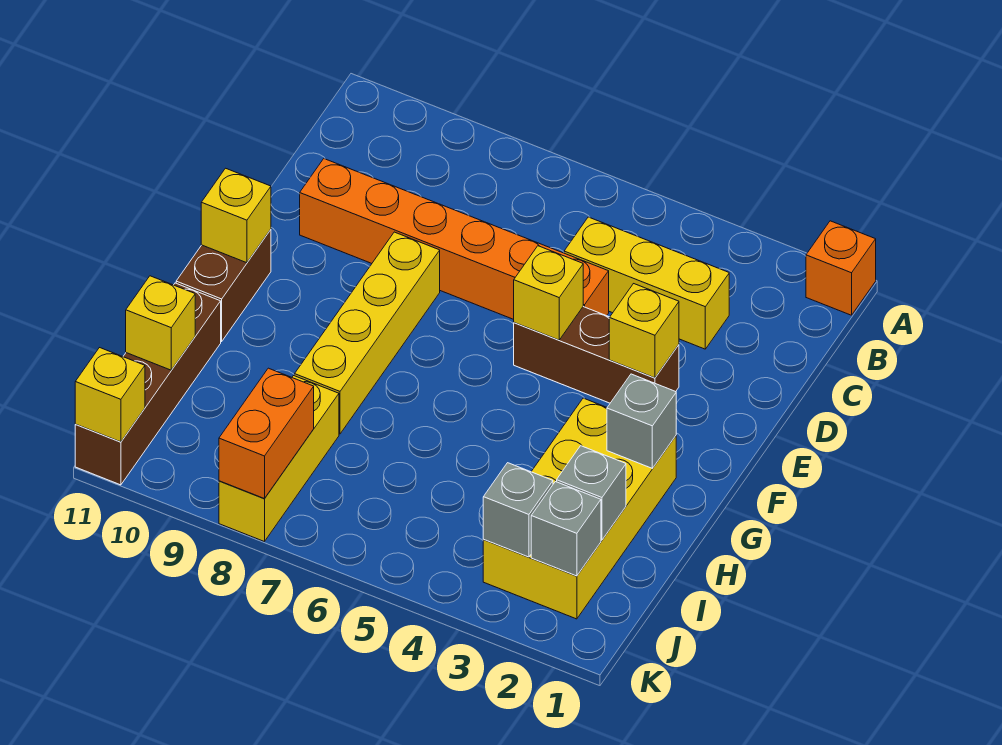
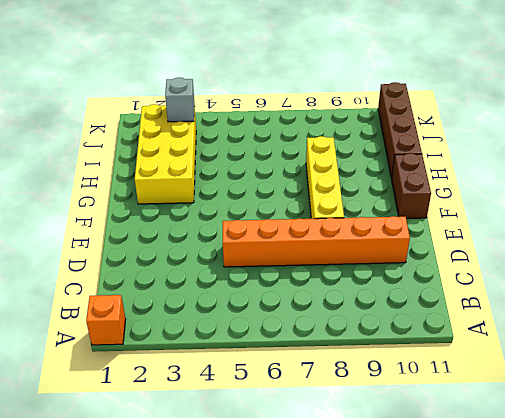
none -> yellow brick C3:C5 level 1
none -> brown brick E3:E5 level 1
none -> yellow brick I8:K8 level 1

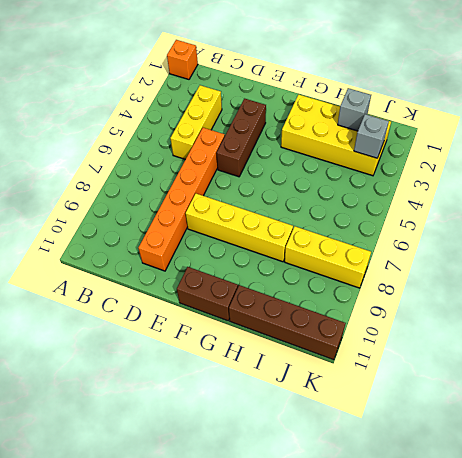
none -> yellow brick E3 level 2
none -> yellow brick E5 level 2
none -> yellow brick F11 level 2

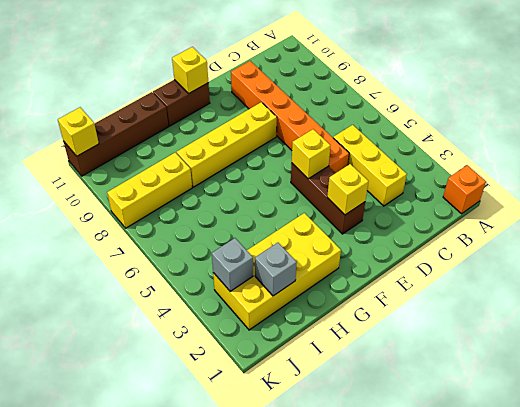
none -> grey brick G2 level 2
none -> yellow brick I11 level 2
none -> grey brick J2 level 2

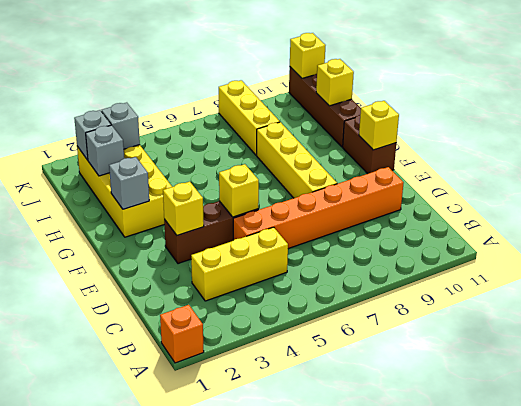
none -> orange brick J8:K8 level 2

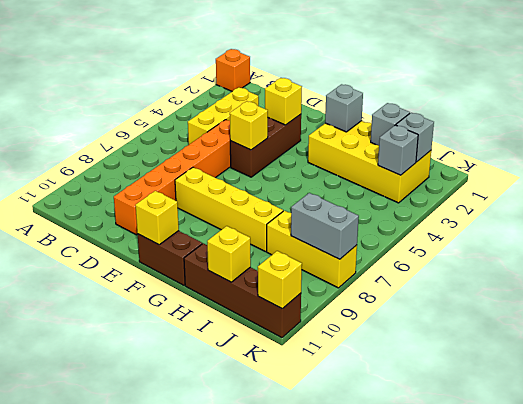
grey brick J8:K8 level 2 -> orange brick J8:K8 level 2

